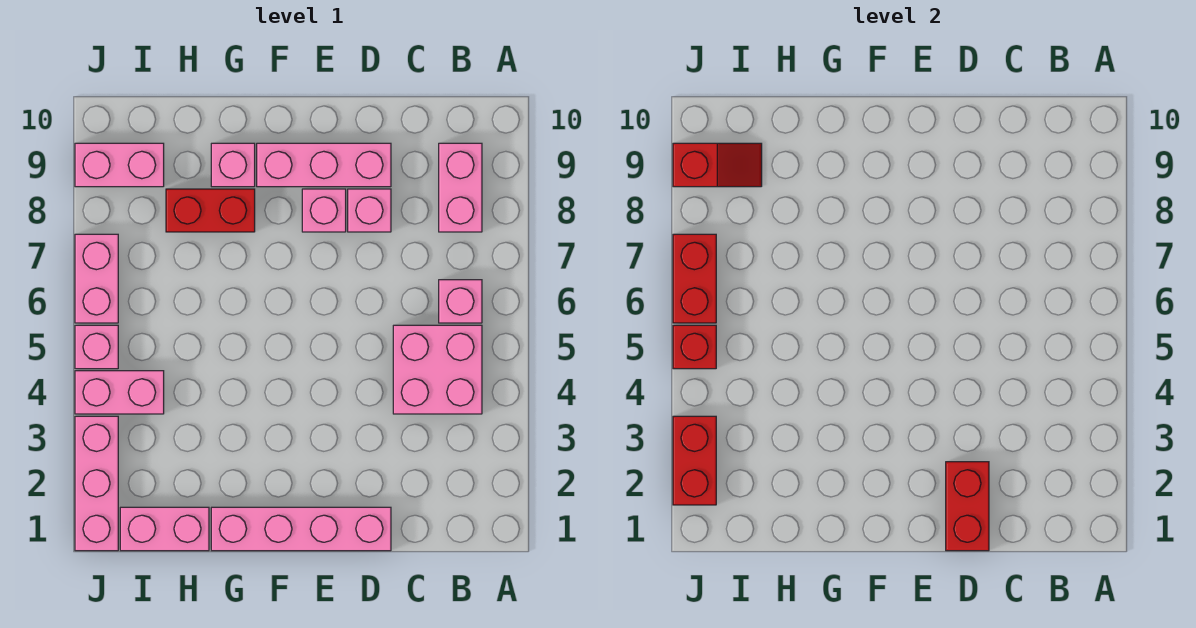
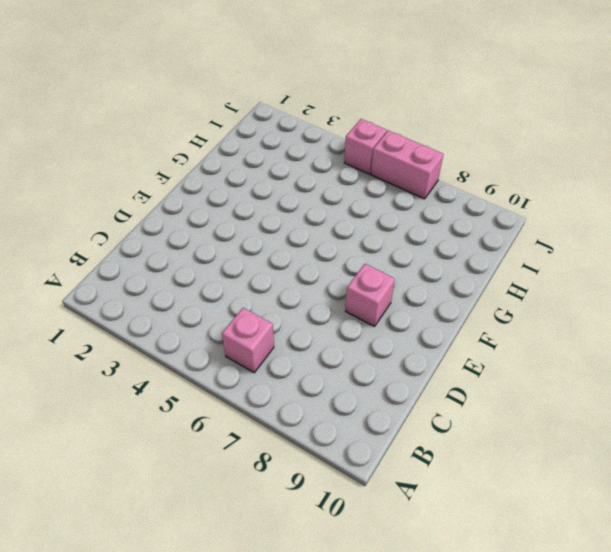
none -> pink brick B4:C5 level 1
none -> pink brick B8:B9 level 1
none -> pink brick D1:G1 level 1

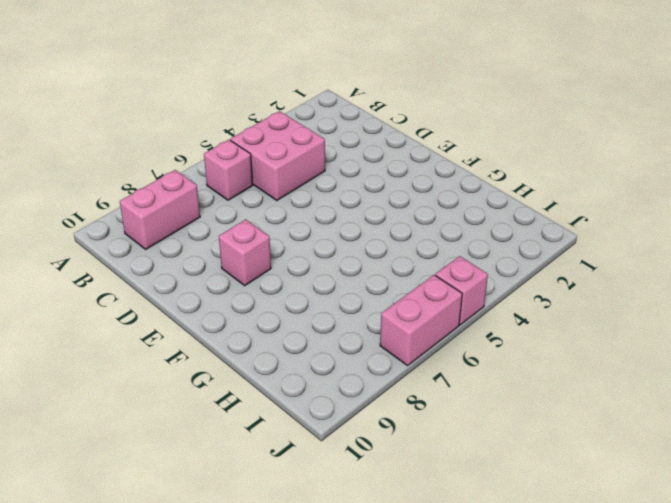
none -> pink brick D1:G1 level 1
none -> pink brick D8 level 1
none -> pink brick D9:F9 level 1

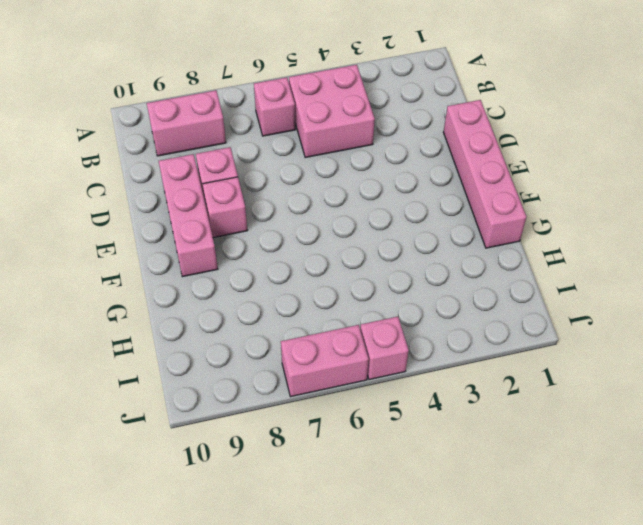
none -> red brick G8:H8 level 1
none -> pink brick G9 level 1
none -> pink brick H1:I1 level 1

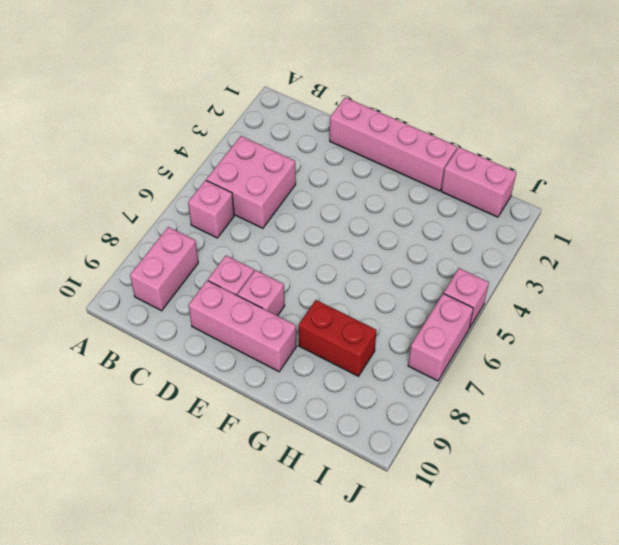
none -> pink brick G9 level 1
none -> pink brick I4:J4 level 1
none -> pink brick I9:J9 level 1

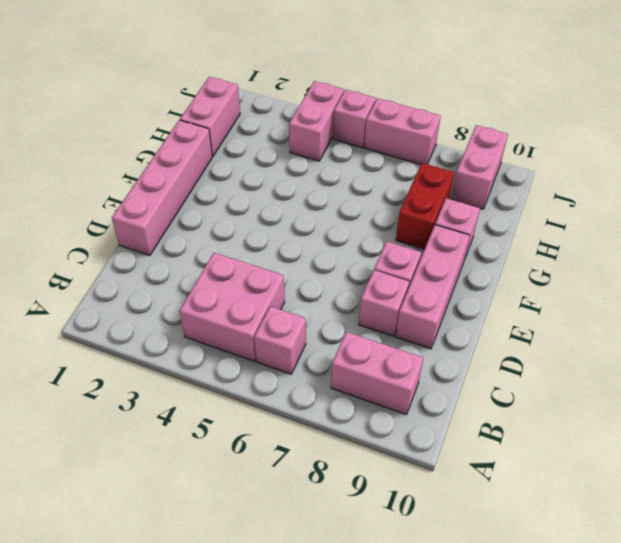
none -> pink brick J1:J3 level 1
none -> red brick D1:D2 level 2
none -> red slope I9:J9 level 2 top J

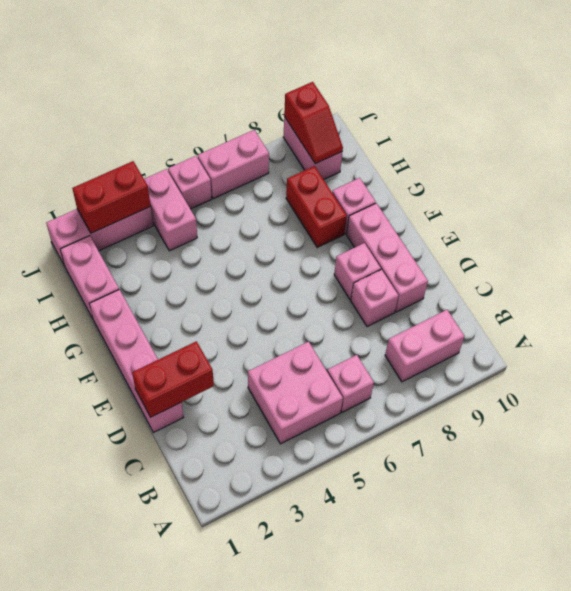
none -> red brick J5 level 2
none -> red brick J6:J7 level 2

